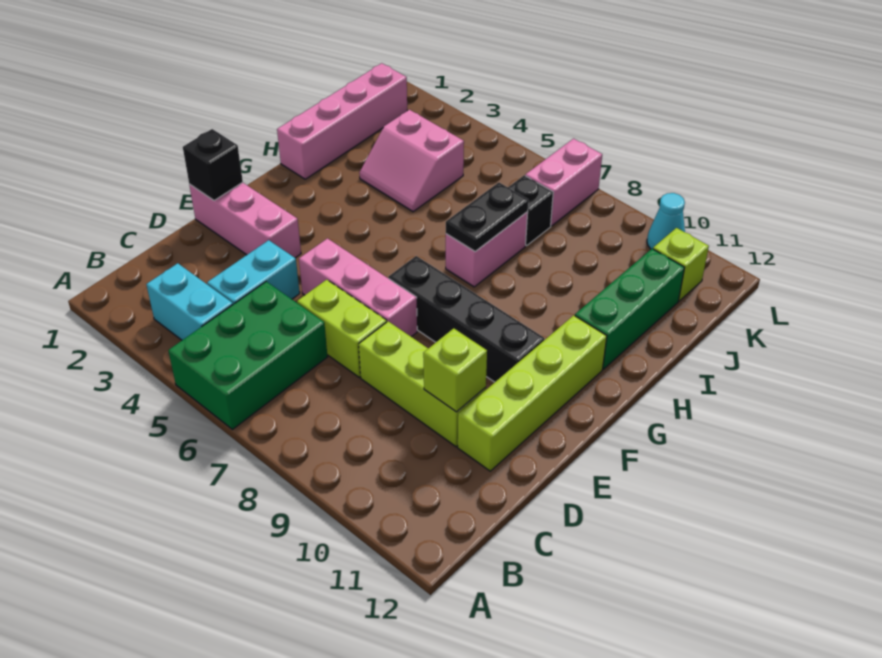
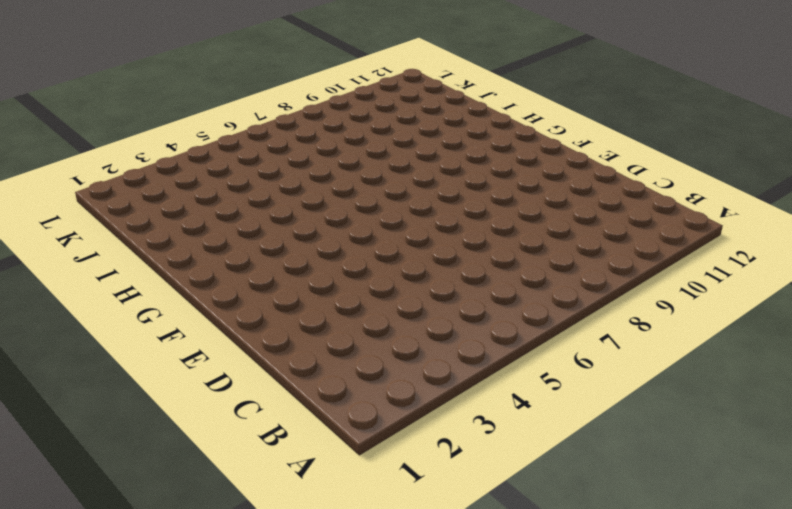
none -> green brick A5:C6 level 1
none -> cyan brick B3:B4 level 1
none -> cyan brick C4:D4 level 1

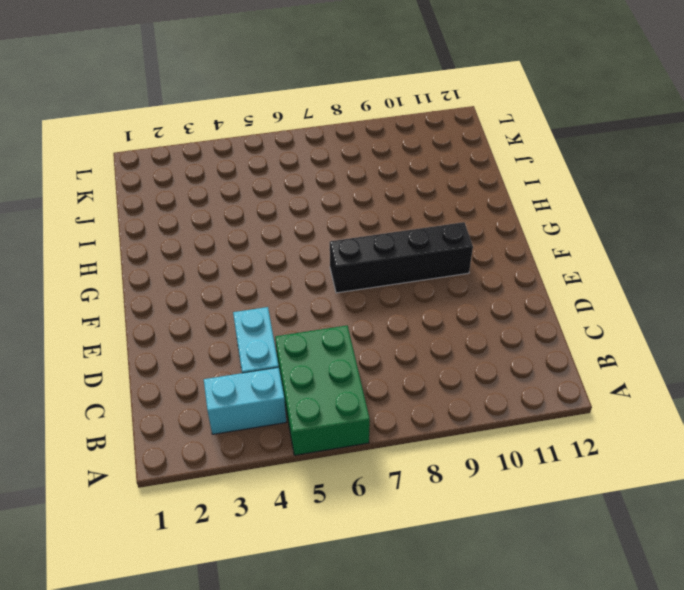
none -> lime brick D6:D7 level 1
none -> lime brick D8:D10 level 1
none -> lime brick D11:G11 level 1

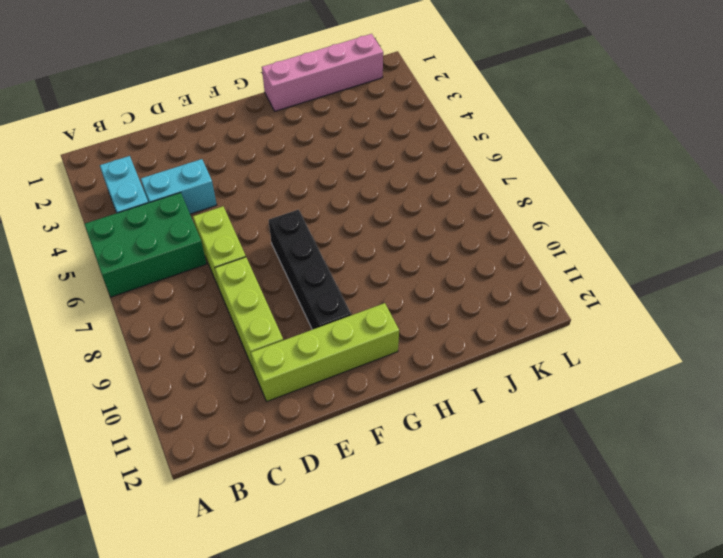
none -> pink brick E1:E3 level 1
none -> pink brick E5:E7 level 1
none -> pink brick H7:I7 level 1

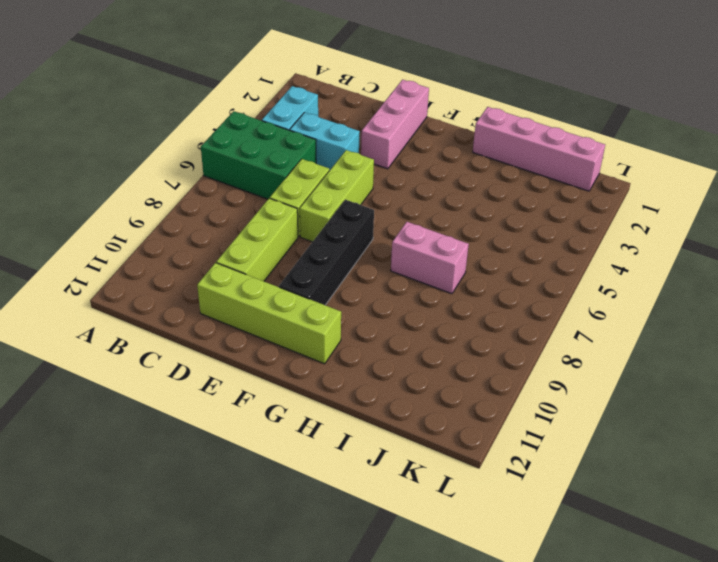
lime brick E5:E7 level 1 -> pink brick E5:E7 level 1
none -> green brick H11:J11 level 1
none -> pink slope I3:J4 level 1 top J
none -> black brick J7 level 1

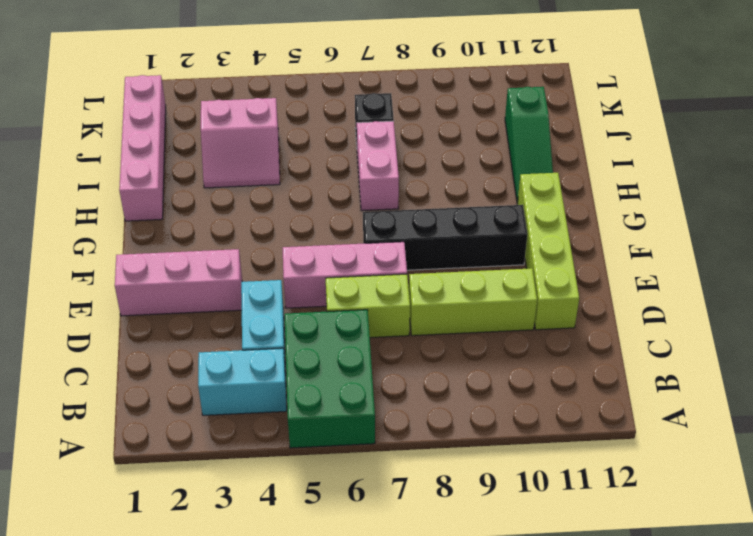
green slope H11:J11 level 1 top J -> green brick H11:J11 level 1
none -> pink brick K7:L7 level 1
none -> lime brick K11 level 1
none -> cyan cone L10 level 1

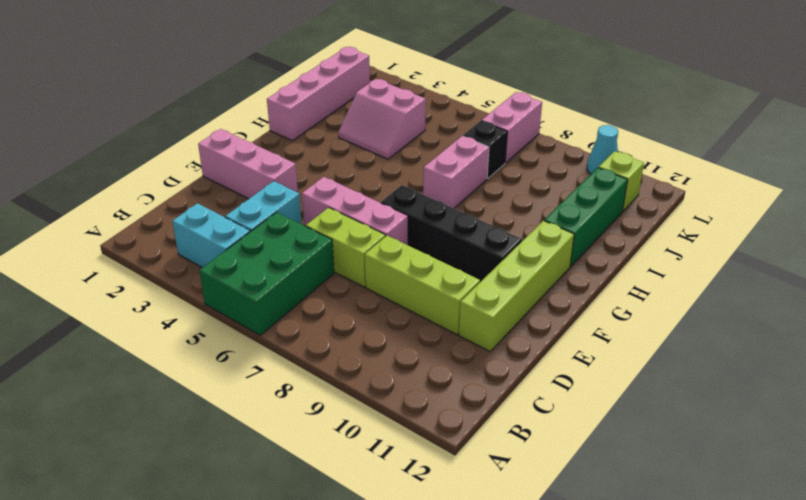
none -> lime brick D10 level 2
none -> black brick E1 level 2
none -> black plate H7:I7 level 2

